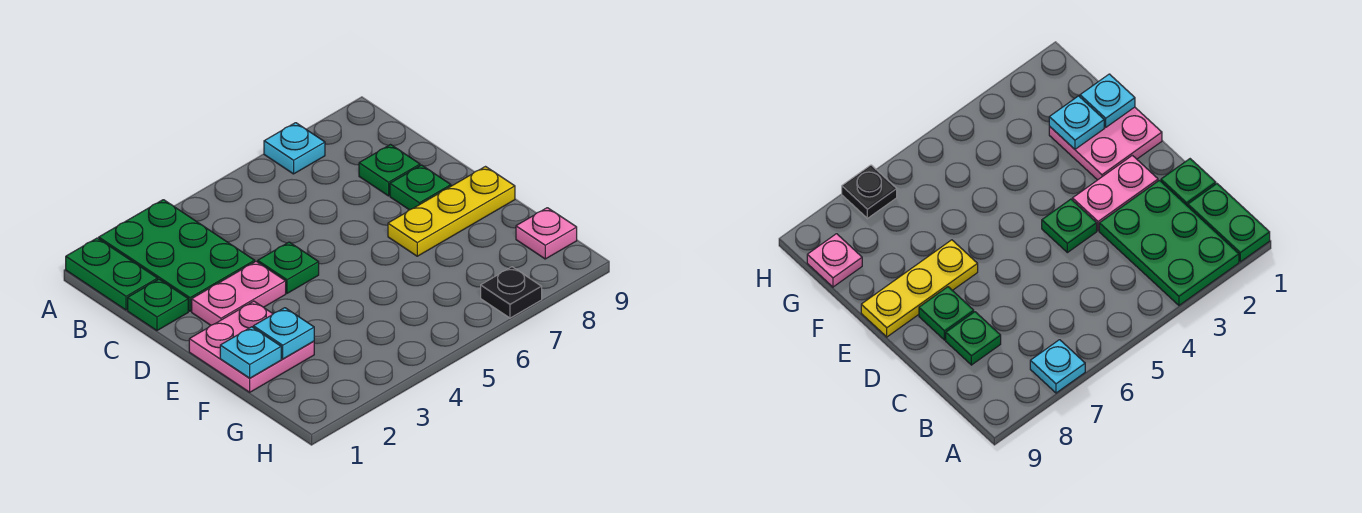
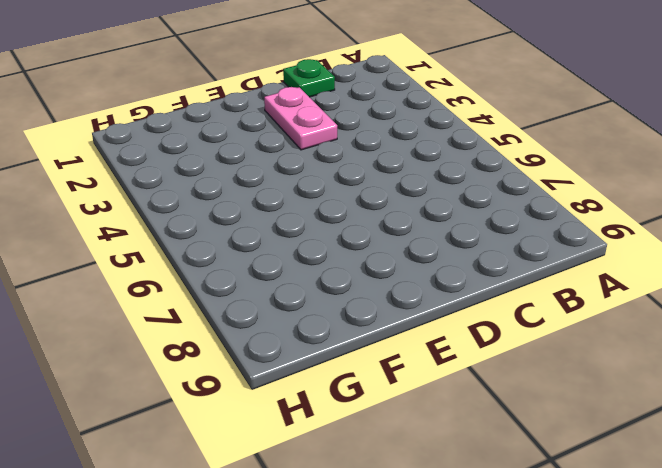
none -> green plate A1:B1 level 1
none -> green plate A2:C3 level 1
none -> cyan plate A7 level 1

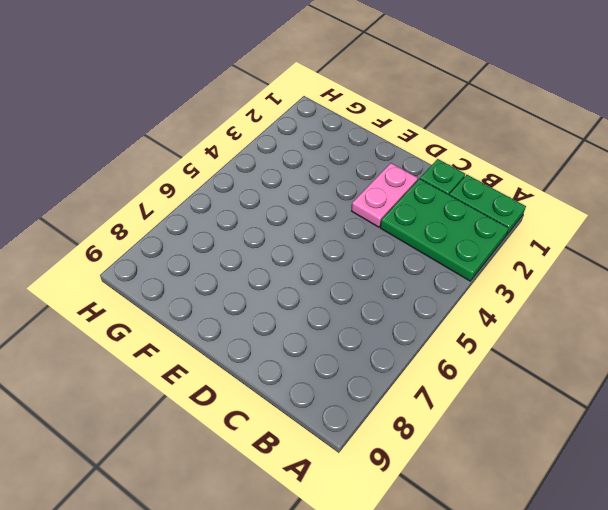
none -> cyan plate A7 level 1
none -> green plate C8 level 1
none -> green plate D4 level 1

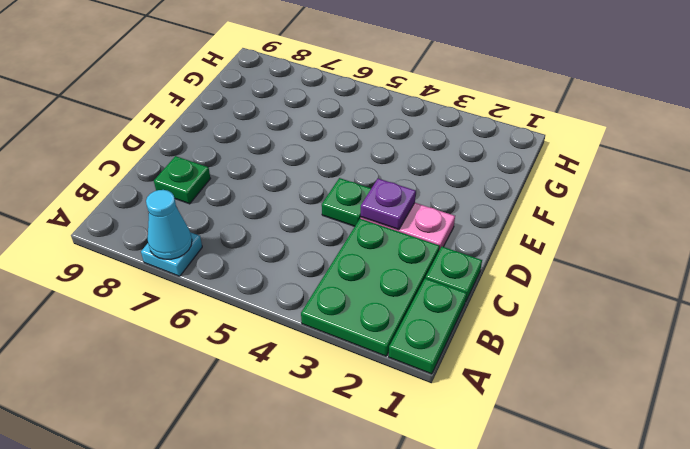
cyan cone A7 level 2 -> none
purple plate D3 level 2 -> none
none -> green plate D8 level 1
none -> pink plate E1:F2 level 1
none -> yellow plate E7:E9 level 1

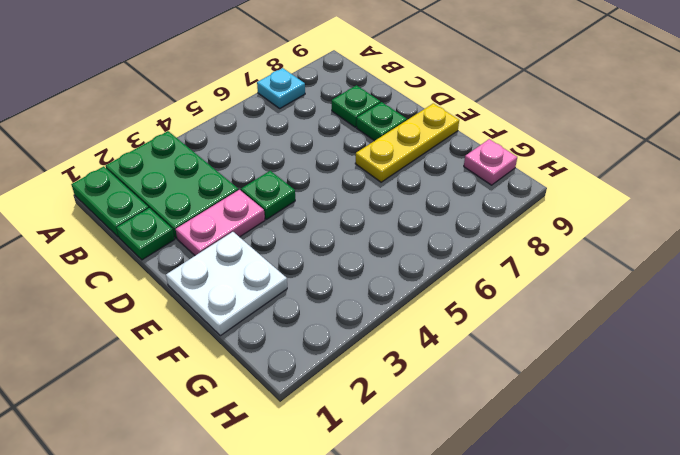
white plate E1:F2 level 1 -> pink plate E1:F2 level 1
none -> black plate H7 level 1
none -> cyan plate F1 level 2
none -> cyan plate F2 level 2

